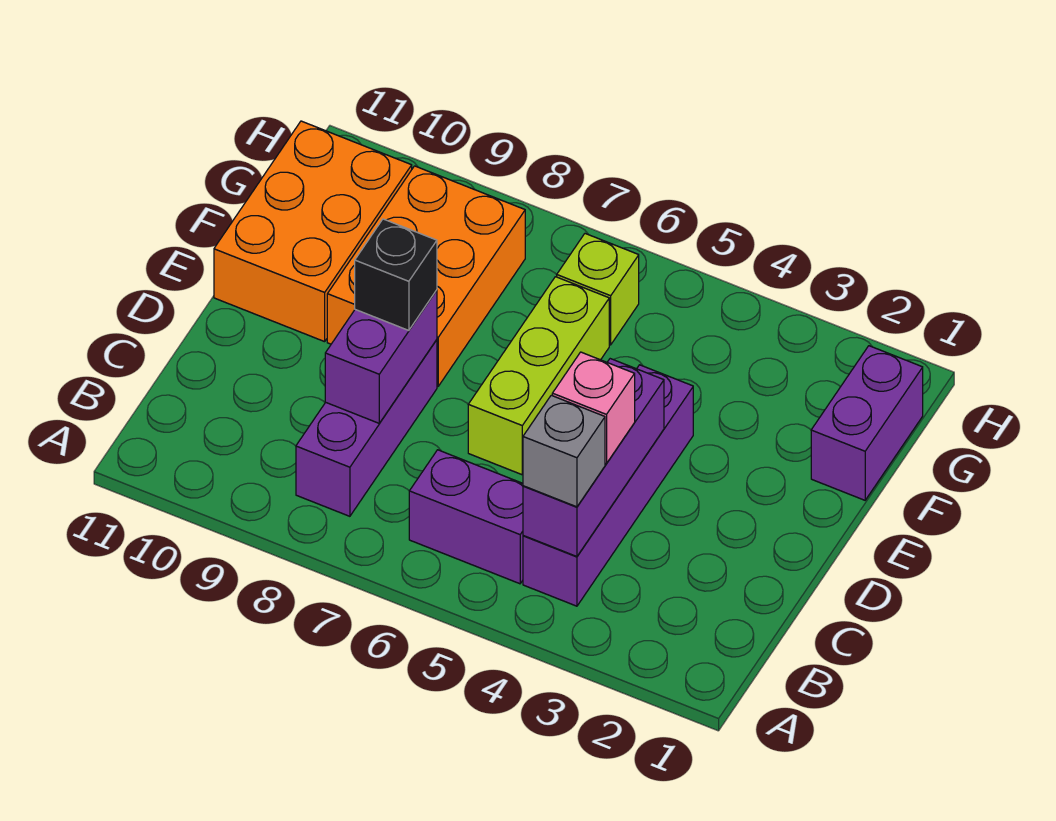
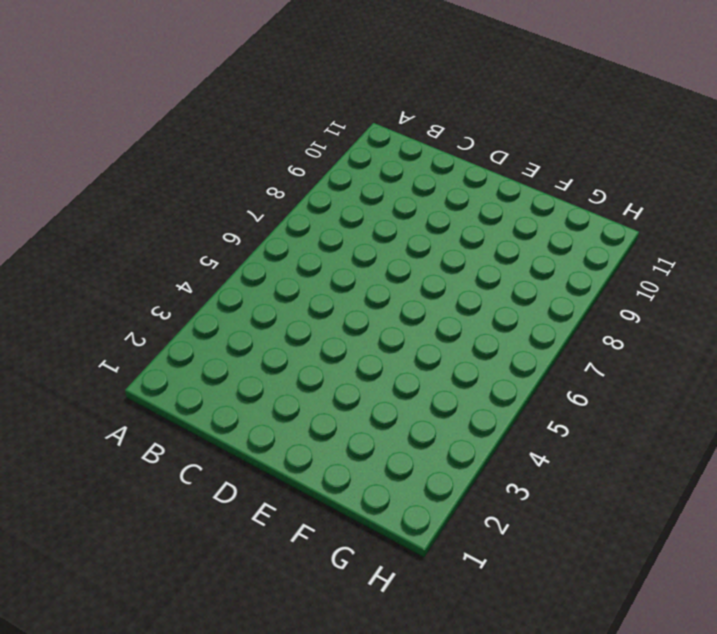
none -> purple brick B4:E4 level 1
none -> purple brick B5:B6 level 1
none -> purple brick B8:D8 level 1

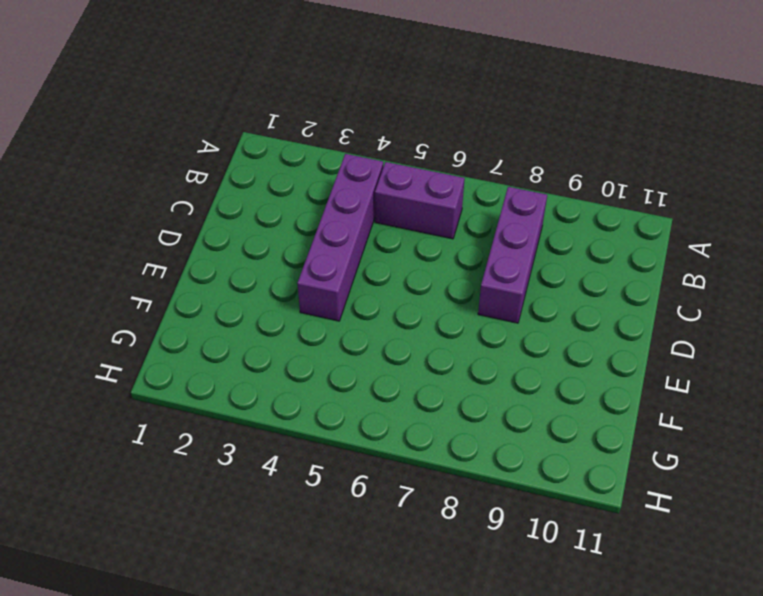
none -> lime brick D6:F6 level 1
none -> orange brick E8:G9 level 1
none -> orange brick E10:G11 level 1

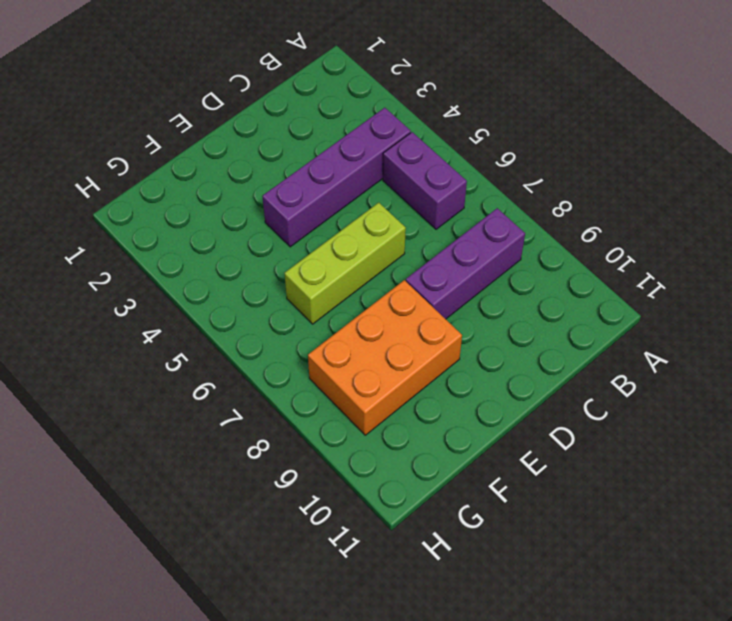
none -> orange brick E10:G11 level 1
none -> purple brick F1:G1 level 1
none -> lime brick G6 level 1

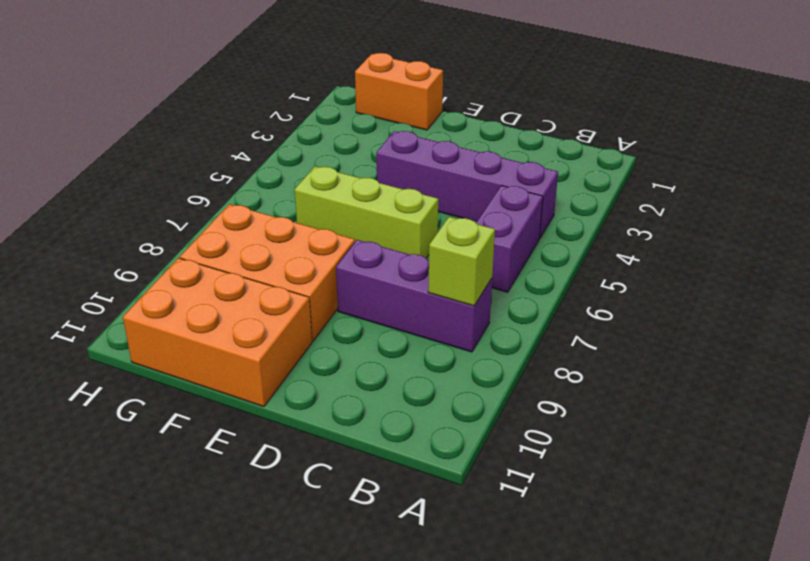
lime brick B8 level 2 -> lime brick G6 level 1
orange brick F1:G1 level 1 -> purple brick F1:G1 level 1
none -> purple brick B4:D4 level 2
none -> purple brick C8:D8 level 2
none -> grey brick B4 level 3

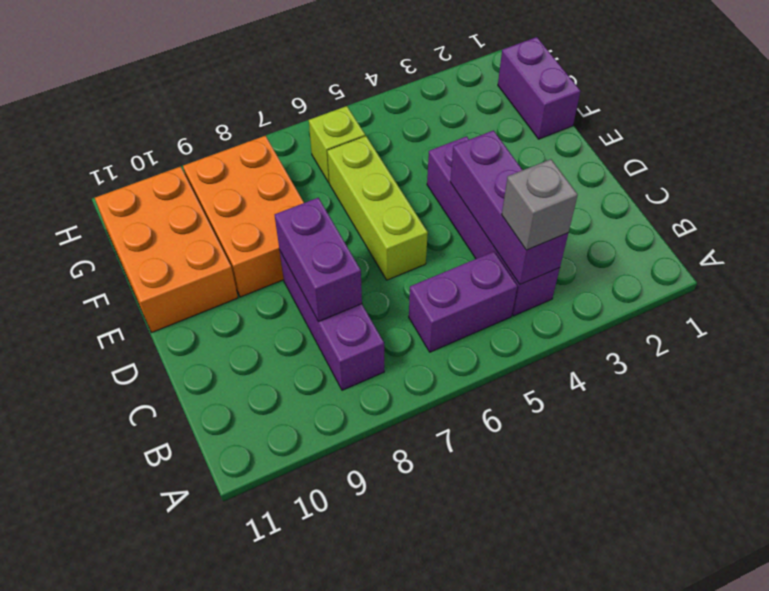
none -> pink brick C4 level 3
none -> black brick D8 level 3

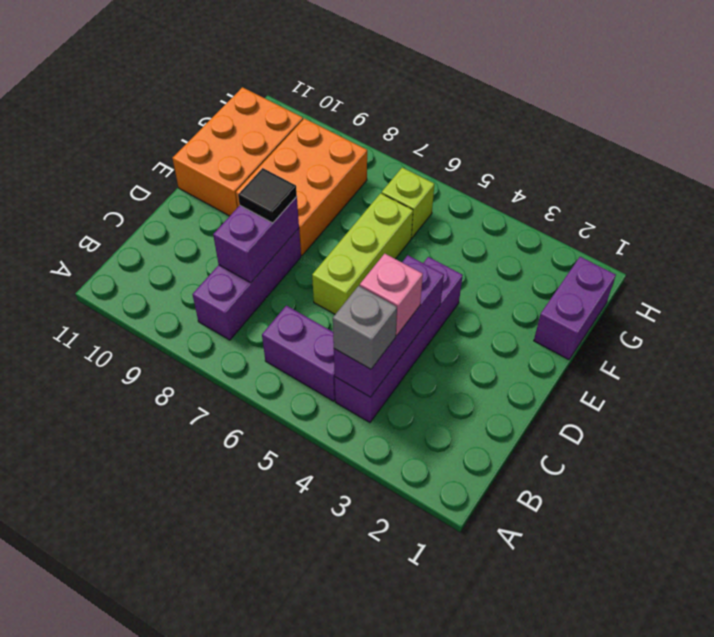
black tile D8 level 3 -> black brick D8 level 3

